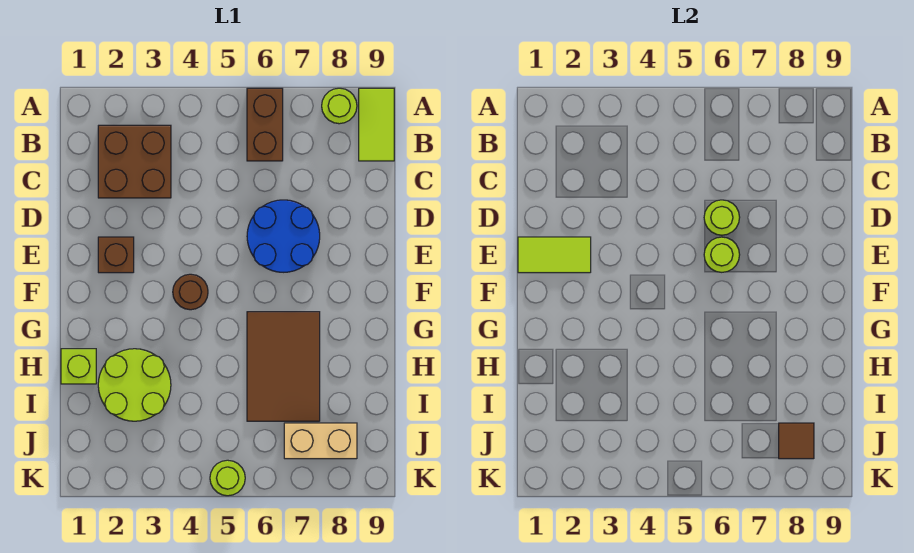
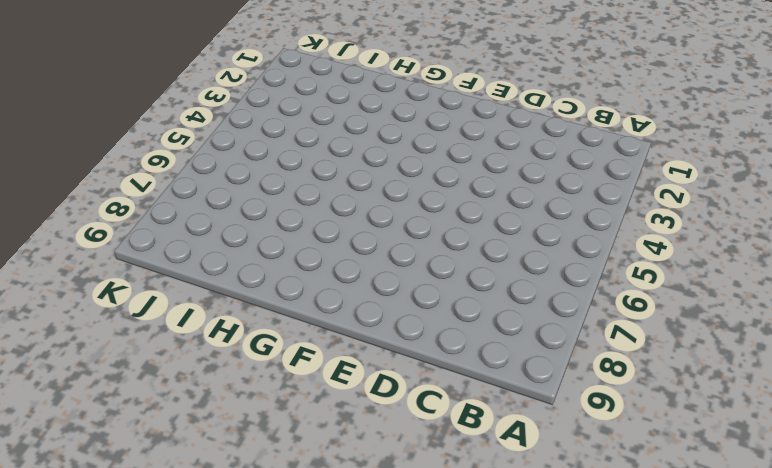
none -> brown brick A6:B6 level 1
none -> lime round brick A8 level 1
none -> lime tile A9:B9 level 1

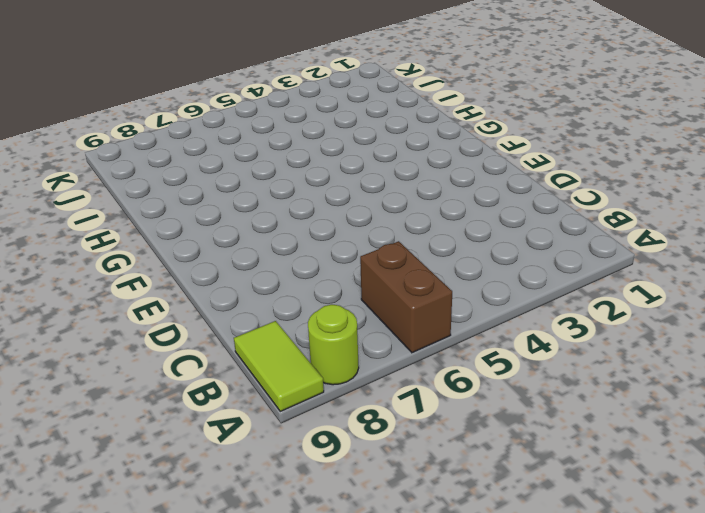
none -> brown brick B2:C3 level 1
none -> blue round brick D6:E7 level 1
none -> brown brick E2 level 1

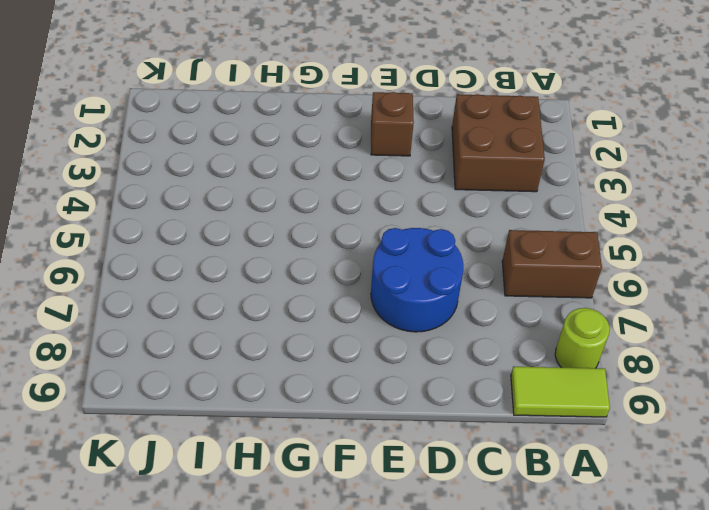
none -> brown round brick F4 level 1
none -> brown tile G6:I7 level 1
none -> lime brick H1 level 1

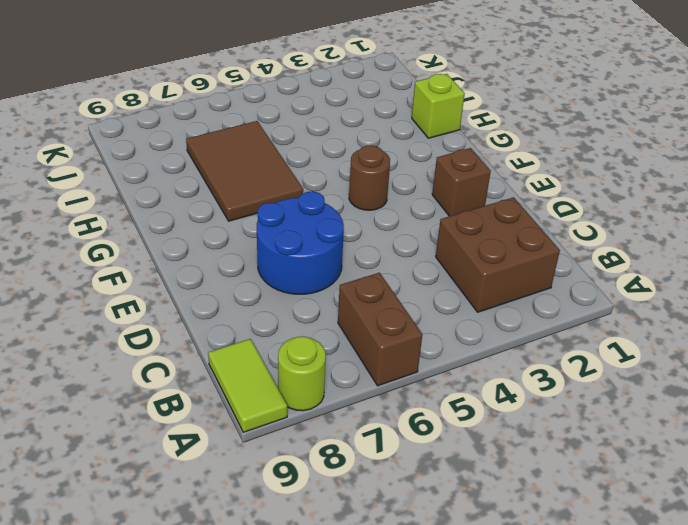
none -> lime round brick H2:I3 level 1
none -> tan brick J7:J8 level 1
none -> lime round brick K5 level 1

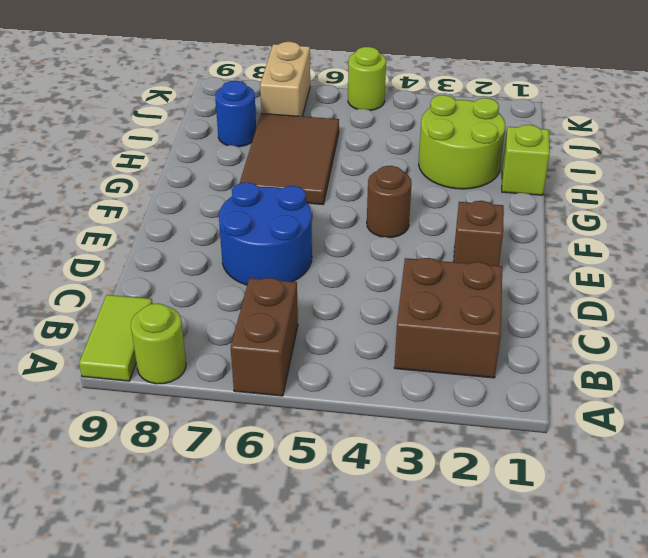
blue round brick I8 level 1 -> none
tan brick J7:K7 level 1 -> tan brick J7:J8 level 1
none -> lime round brick D6 level 2
none -> lime tile E1:E2 level 2
none -> lime round brick E6 level 2

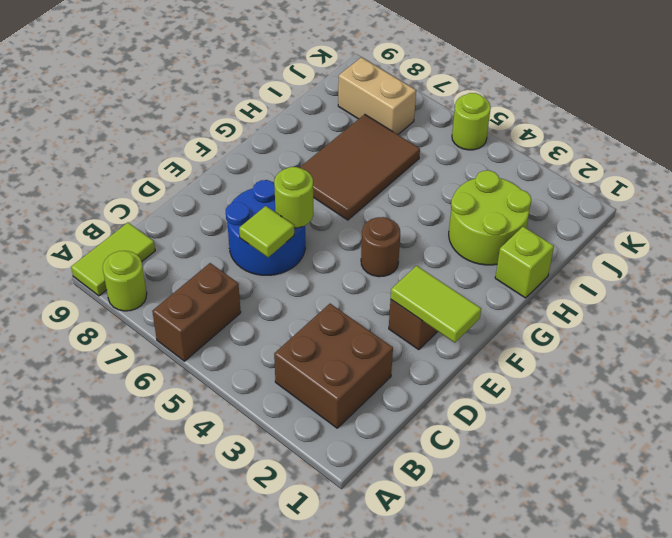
lime tile D6 level 2 -> lime round brick D6 level 2
none -> brown tile J8 level 2

